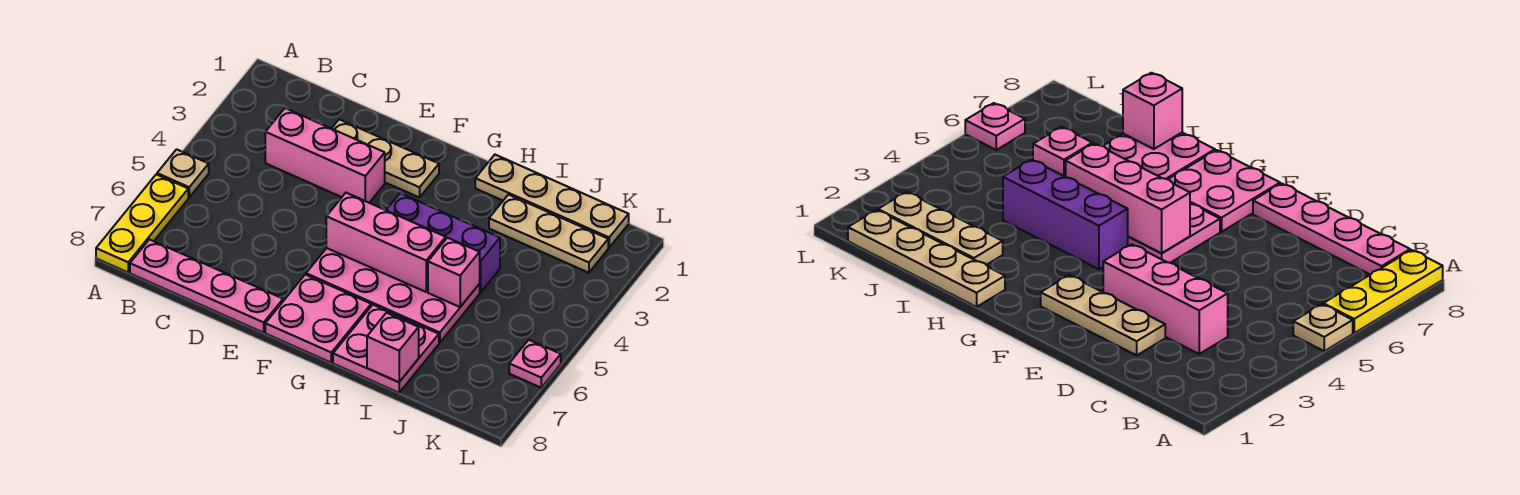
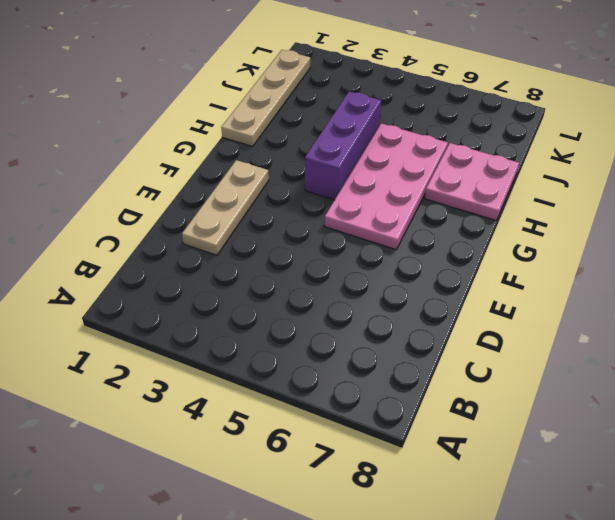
none -> tan plate A5 level 1
none -> yellow plate A6:A8 level 1
none -> pink plate B8:E8 level 1

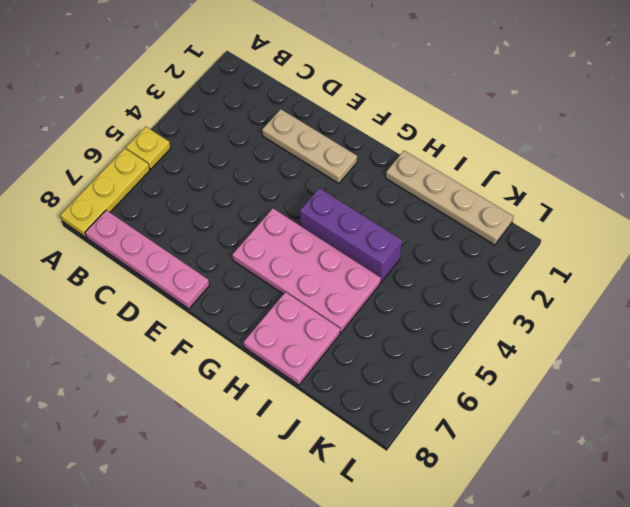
yellow plate A5 level 1 -> tan plate A5 level 1
none -> pink brick C3:E3 level 1
none -> pink plate F7:G8 level 1
none -> tan plate I2:K2 level 1

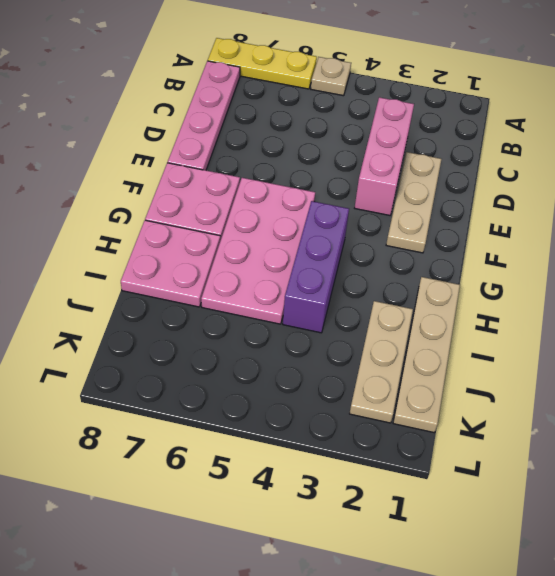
none -> pink plate L6 level 1
none -> pink brick F5:H5 level 2
none -> pink brick I5 level 2

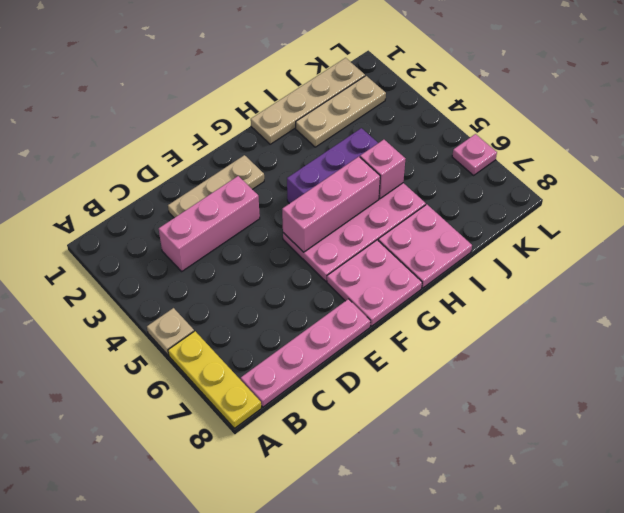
none -> pink brick I8 level 2

